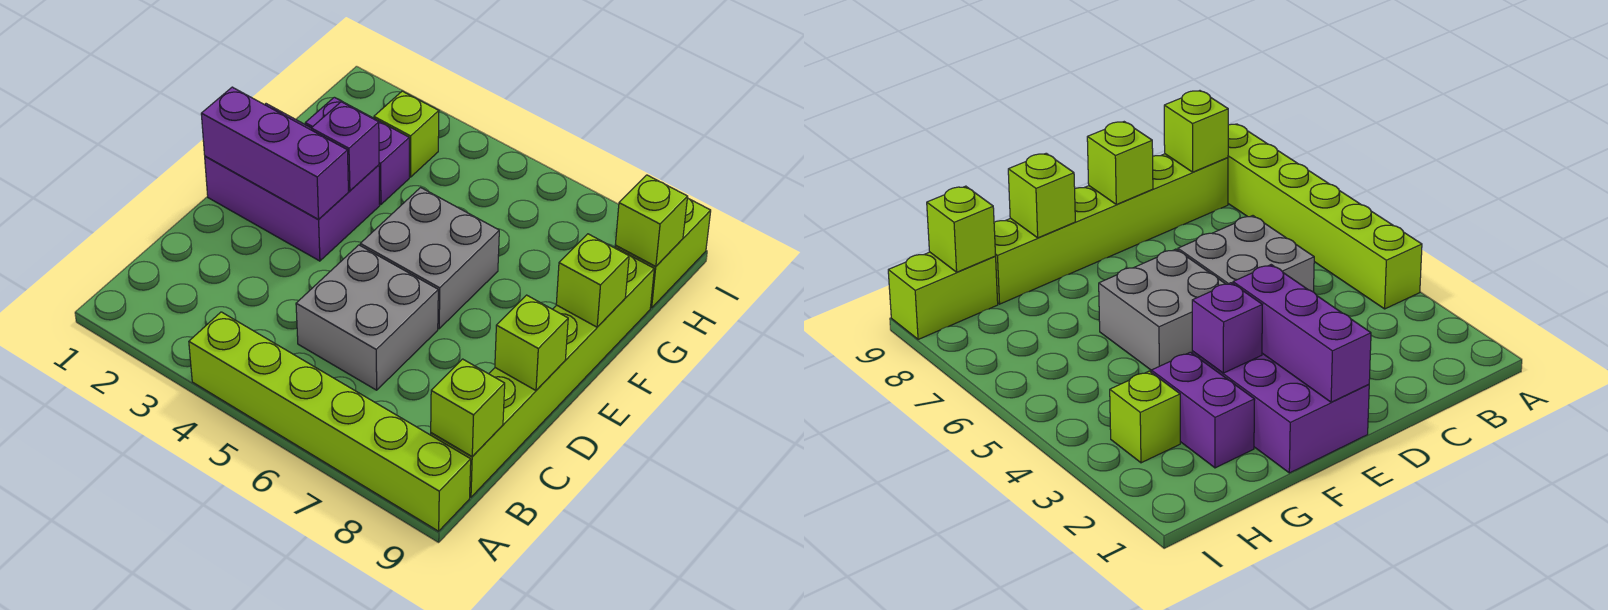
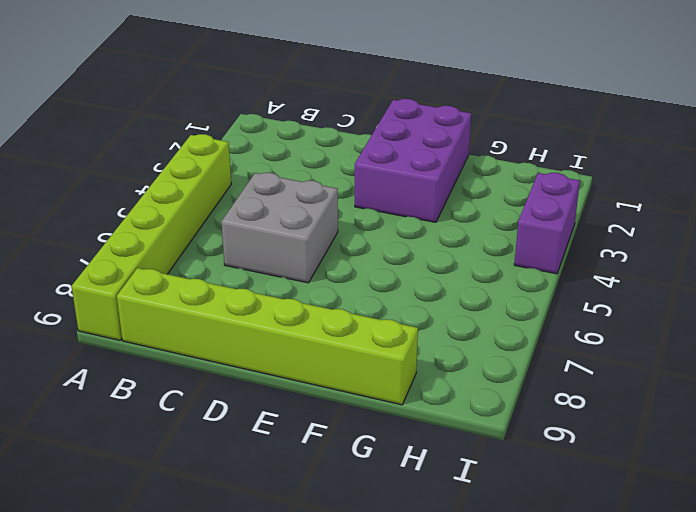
purple brick I3:I4 level 1 -> purple brick G2:G3 level 1
none -> grey brick E5:F6 level 1
none -> lime brick H3 level 1
none -> lime brick H9:I9 level 1

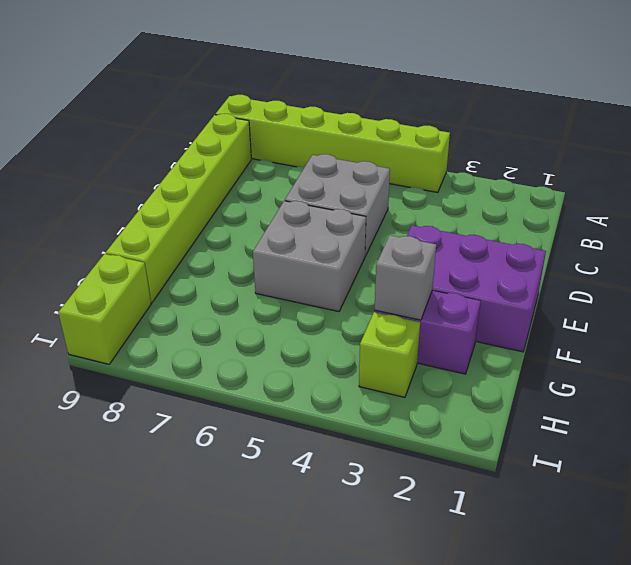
grey brick G3 level 2 -> none
none -> lime brick B9 level 2
none -> lime brick D9 level 2
none -> purple brick E1:E3 level 2

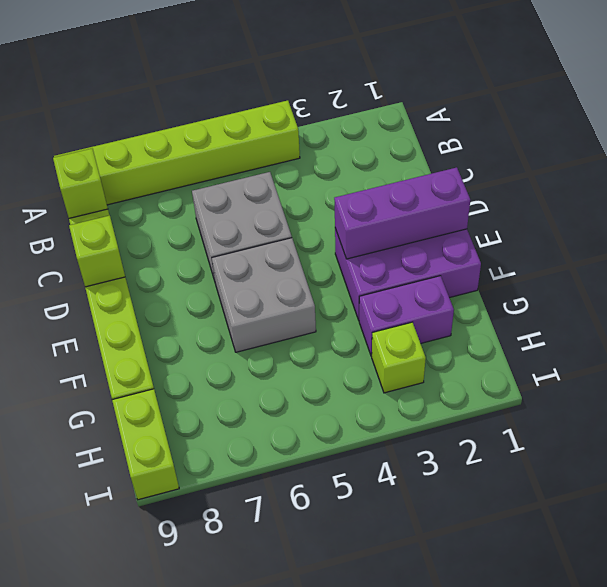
none -> purple brick F3 level 2
none -> lime brick F9 level 2
none -> lime brick H9 level 2

